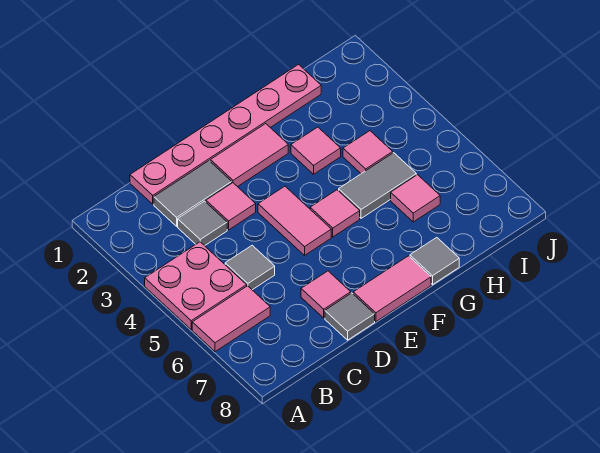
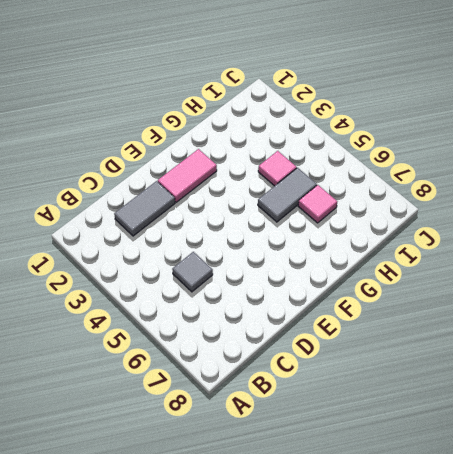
none -> pink plate A4:B5 level 1
none -> pink tile A6:B6 level 1
none -> pink plate C1:H1 level 1

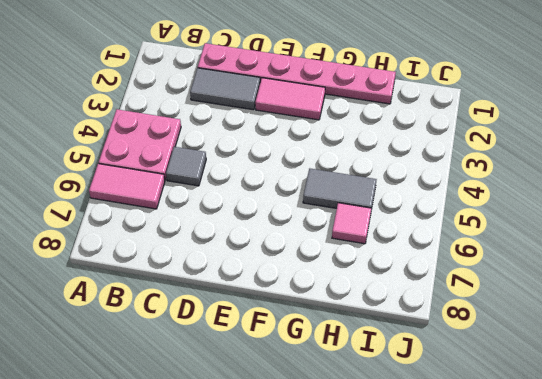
none -> grey tile C3 level 1
none -> pink tile D3 level 1
none -> pink tile D7 level 1

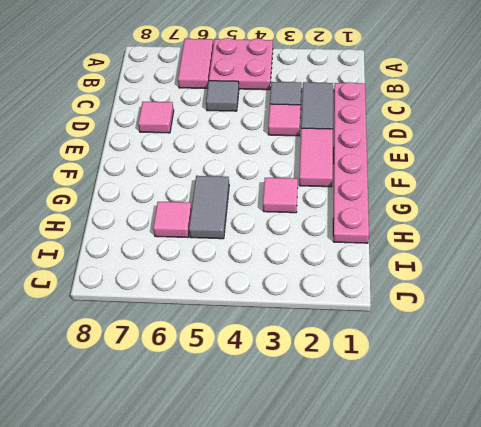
none -> grey tile D8 level 1
none -> pink tile E4:E5 level 1
none -> pink tile E8:F8 level 1

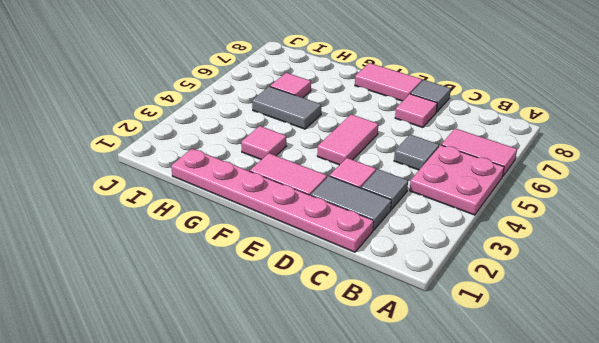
none -> pink tile F5 level 1
none -> grey tile G8 level 1
none -> pink tile H4 level 1

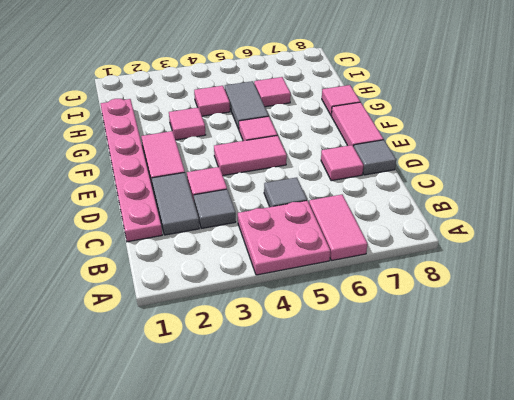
pink tile G8 level 1 -> grey tile G8 level 1

